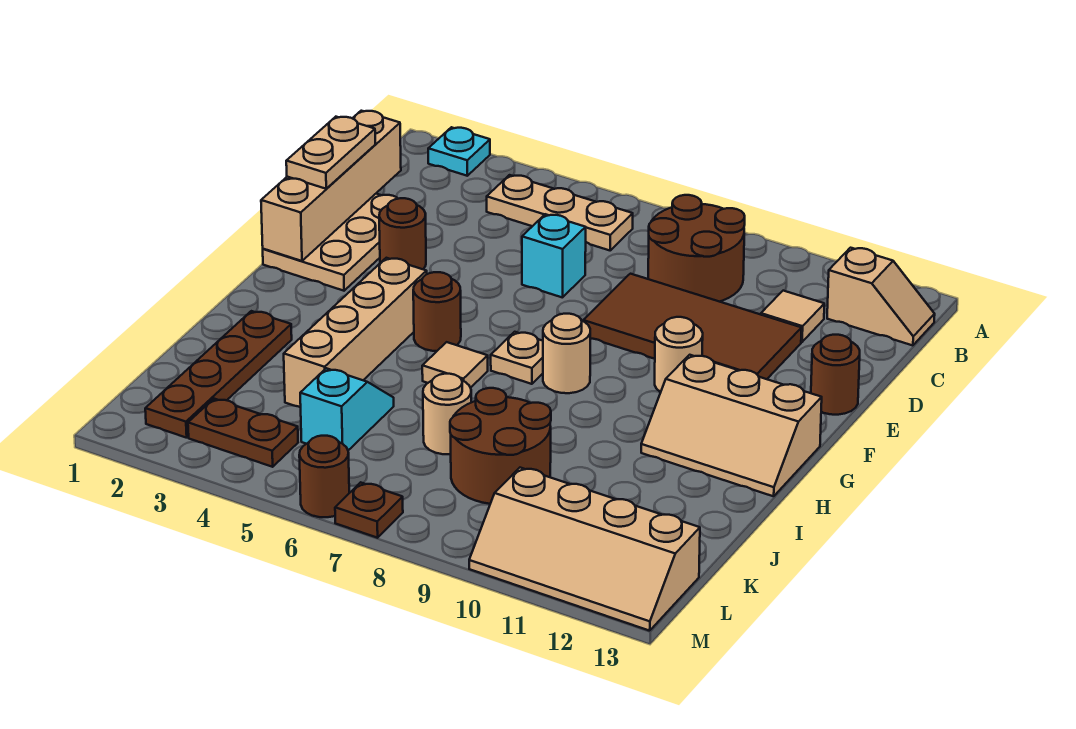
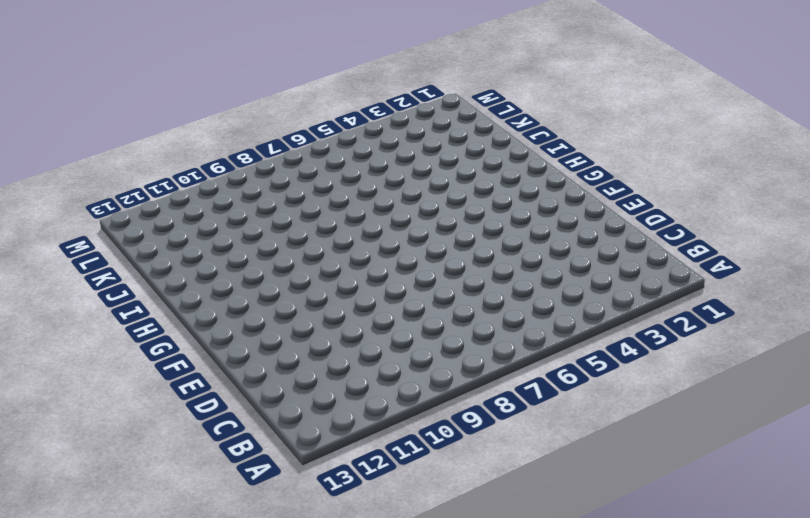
none -> cyan plate A2 level 1
none -> tan plate B4:B6 level 1
none -> brown round brick B8:C9 level 1

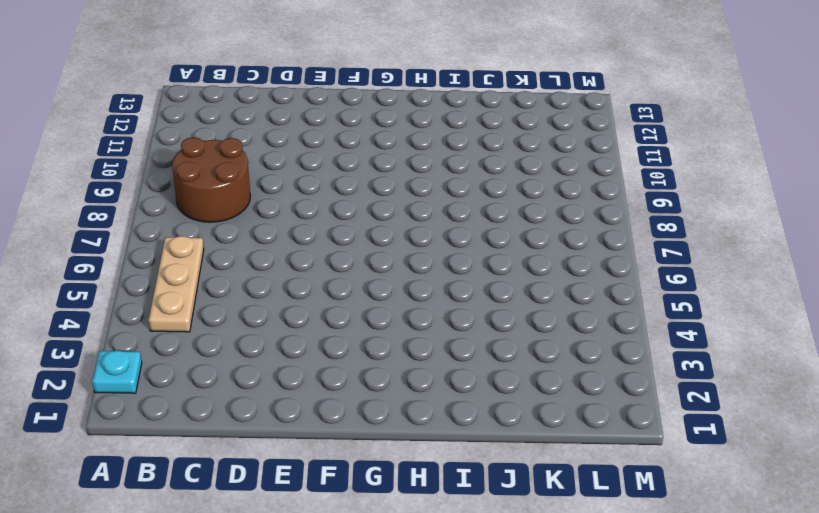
none -> tan slope B12:B13 level 1 top 12
none -> tan tile C11 level 1
none -> tan plate D1:F2 level 1

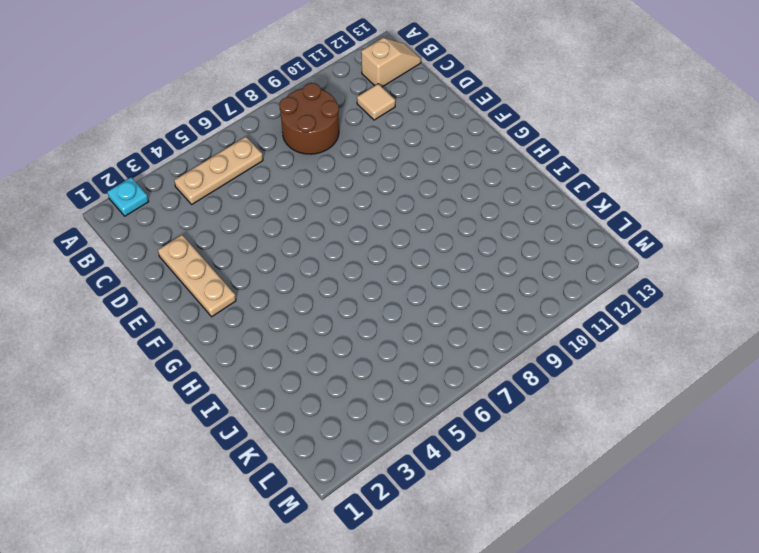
tan plate D2:F2 level 1 -> tan plate D1:F2 level 1
none -> cyan brick D6 level 1
none -> brown tile D8:E11 level 1
none -> brown round brick E3 level 1

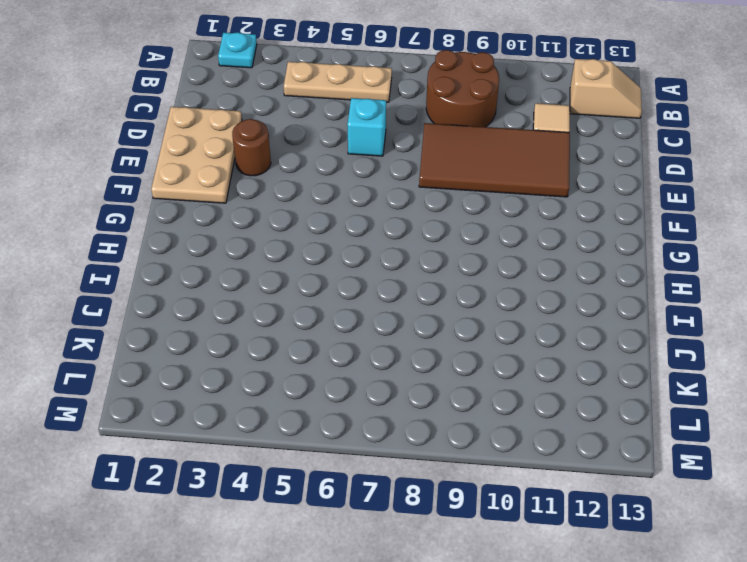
none -> brown round brick E13 level 1
none -> tan round brick F10 level 1
none -> tan brick G4:J4 level 1

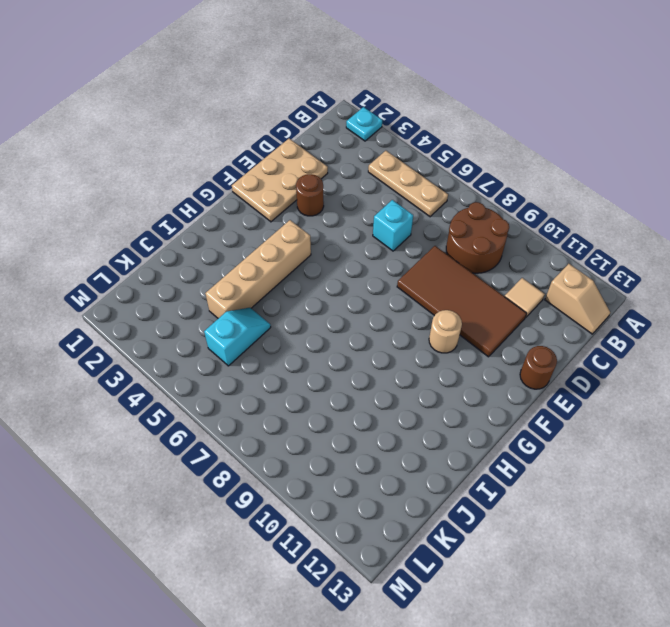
none -> brown round brick G5 level 1
none -> tan plate G7 level 1
none -> tan round brick G8 level 1

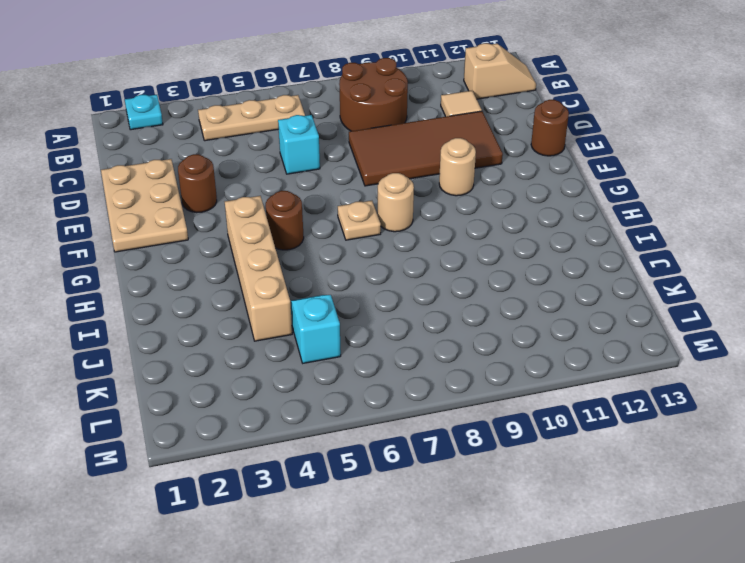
none -> tan slope G11:H13 level 1 top G
none -> tan tile H6 level 1
none -> brown plate I2:L2 level 1

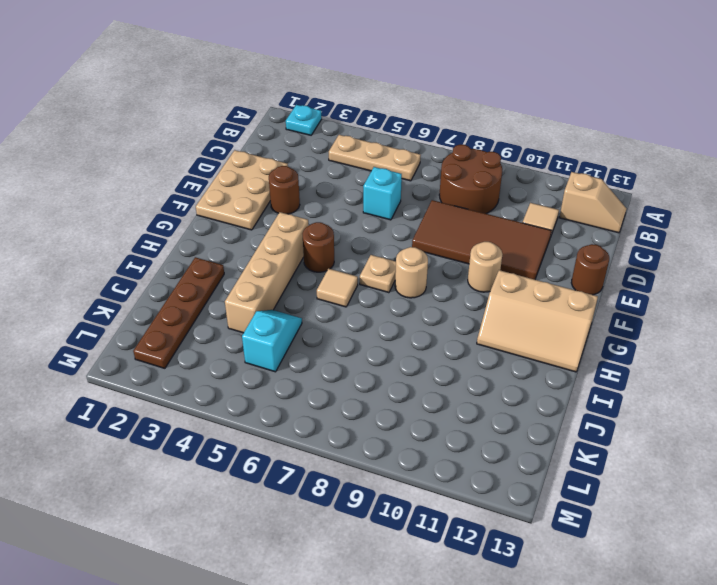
none -> tan round brick J7 level 1
none -> brown round brick J8:K9 level 1
none -> brown plate L3:L4 level 1

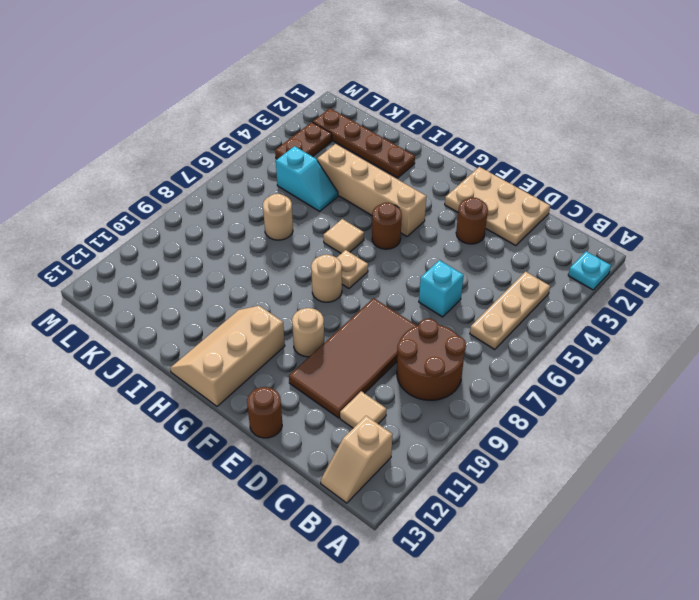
none -> brown round brick J8:K9 level 1
none -> tan slope L10:M13 level 1 top L
none -> brown round brick M6 level 1

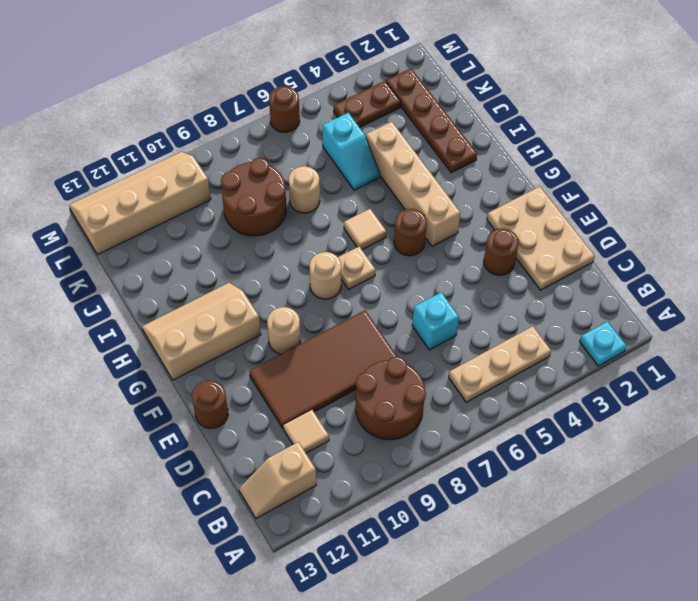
none -> brown plate M7 level 1
none -> tan brick C1:F1 level 2
none -> tan plate D1:E1 level 3

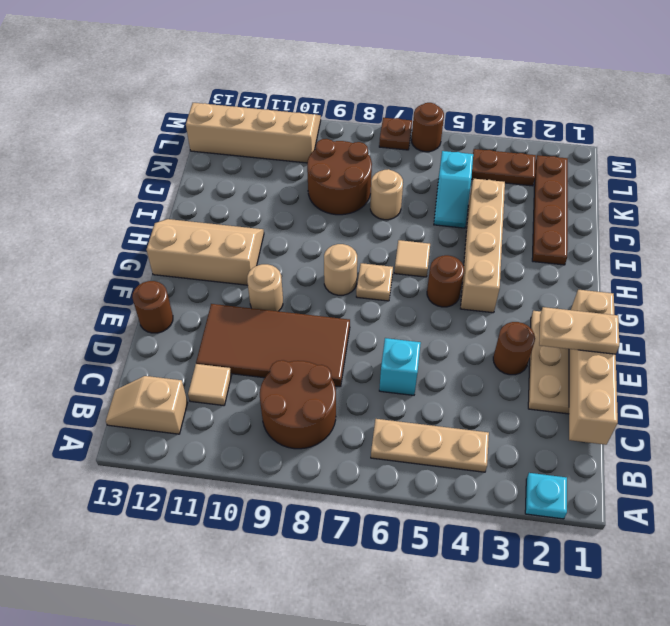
tan plate E1:E2 level 3 -> tan plate D1:E1 level 3

